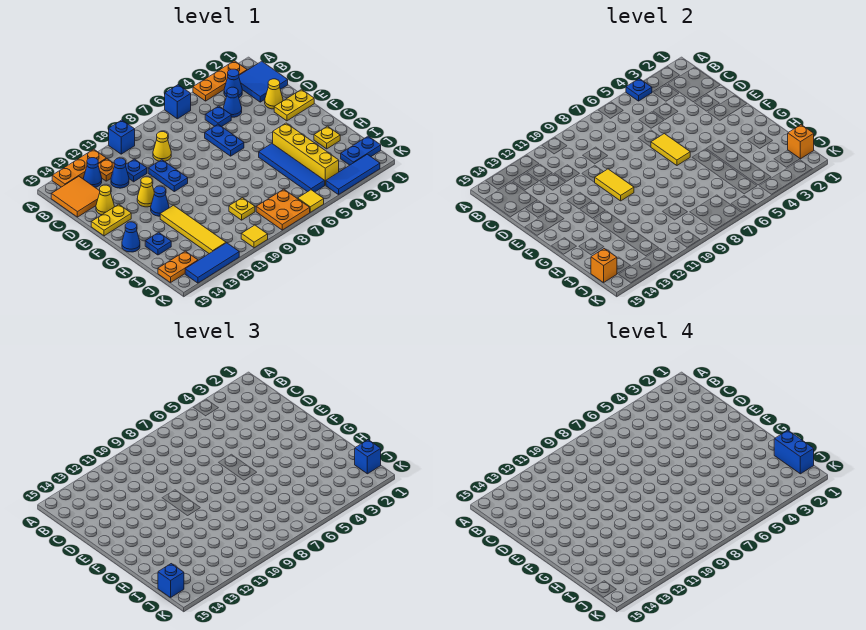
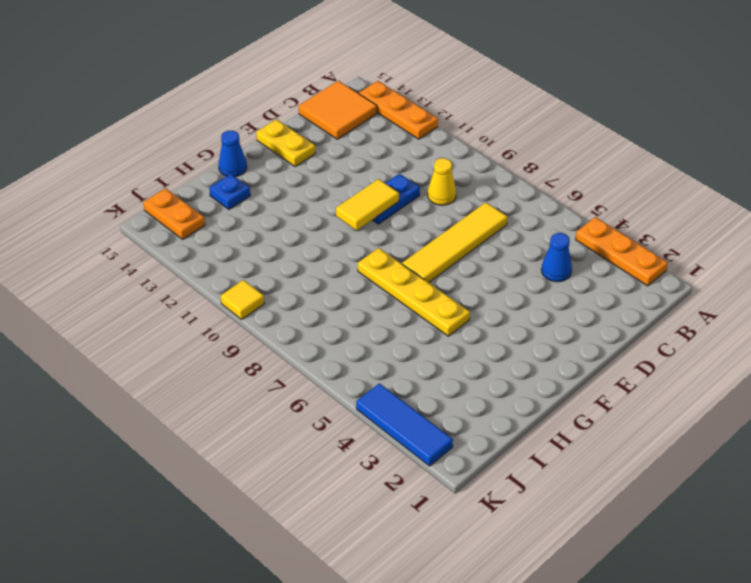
yellow tile C7:F7 level 1 -> yellow tile G12:J12 level 1
yellow plate G5:G8 level 1 -> blue tile G5:J5 level 1
none -> blue brick A6 level 1
none -> blue brick A10 level 1
none -> blue tile B1:C2 level 1
none -> blue cone B3 level 1

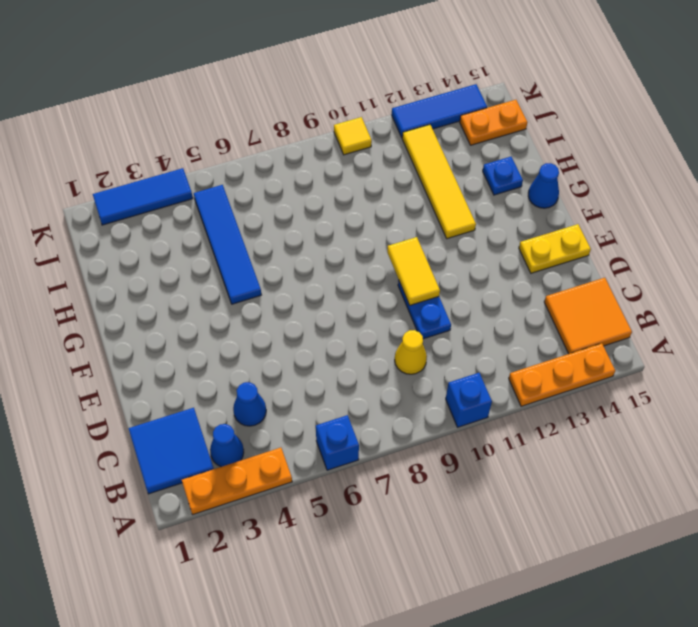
none -> orange plate B12 level 1
none -> blue cone B13 level 1
none -> blue plate C5 level 1
none -> blue plate C11 level 1

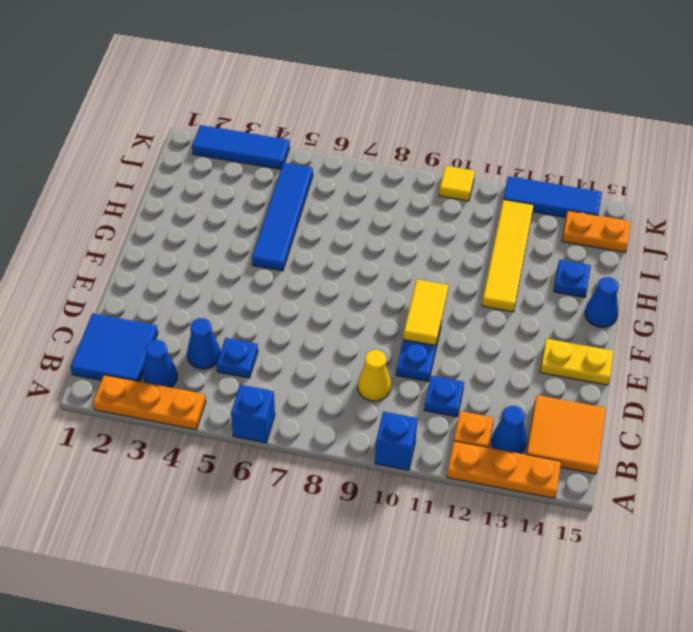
none -> blue cone C12 level 1
none -> yellow cone D2 level 1
none -> blue plate D6:E6 level 1
none -> yellow cone D14 level 1

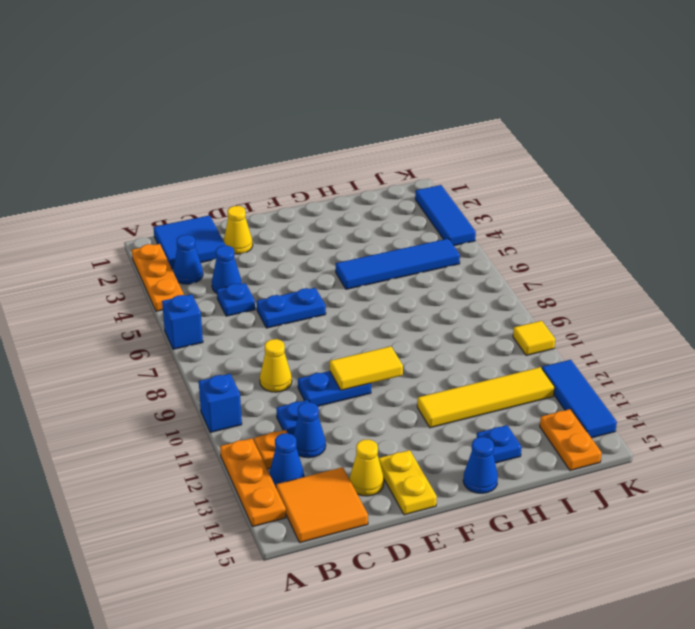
none -> yellow plate E1:E2 level 1
none -> yellow cone E12 level 1
none -> blue cone F12 level 1
none -> yellow brick G4:J4 level 1

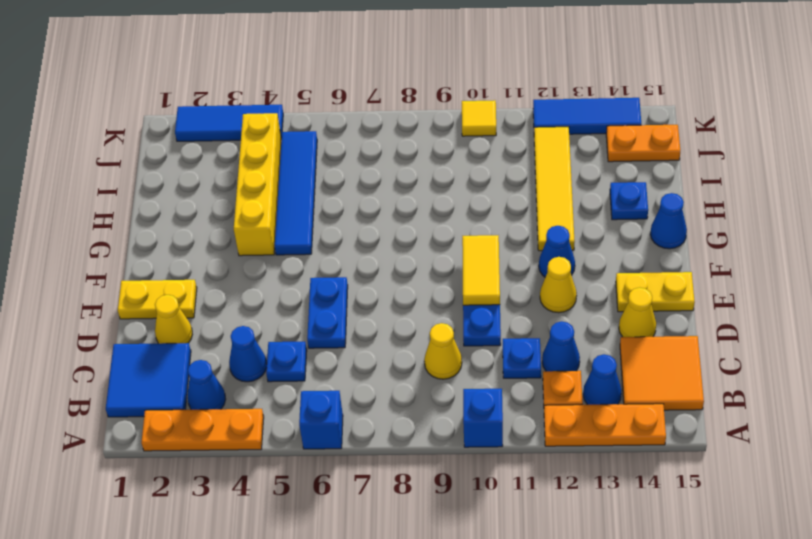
none -> yellow plate H2 level 1
none -> yellow plate I9 level 1
none -> blue plate J1:J2 level 1
none -> orange plate J7:K8 level 1

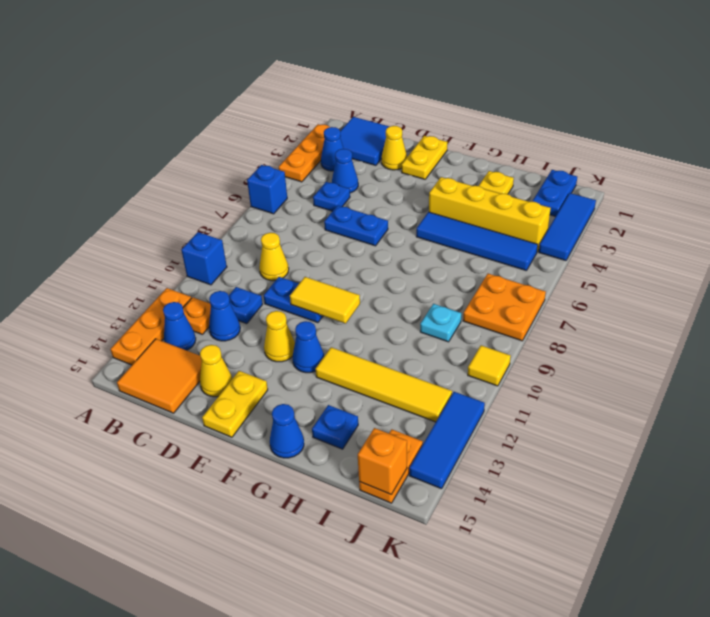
cyan plate I9 level 1 -> yellow plate I9 level 1
none -> yellow tile K6 level 1
none -> blue plate A4 level 2
none -> yellow tile E6:F6 level 2
none -> orange brick J1 level 2

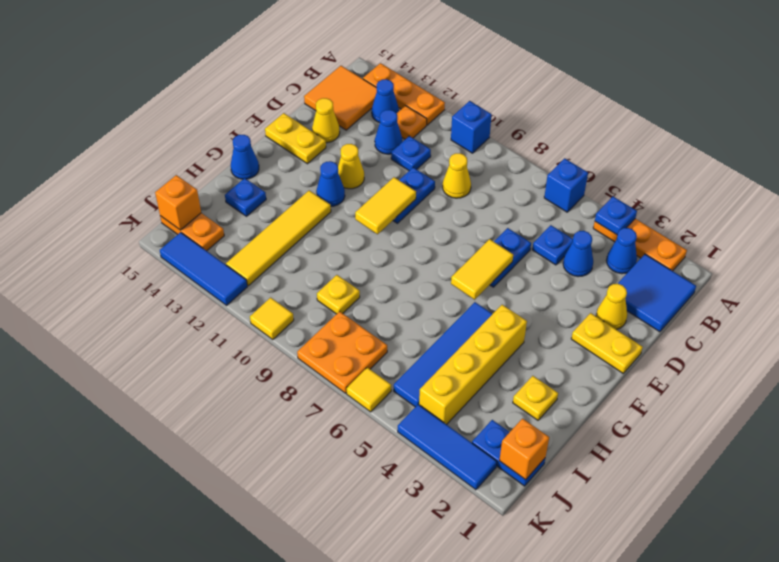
none -> blue brick J1 level 3
none -> blue brick J15 level 3
none -> blue brick I1:J1 level 4

